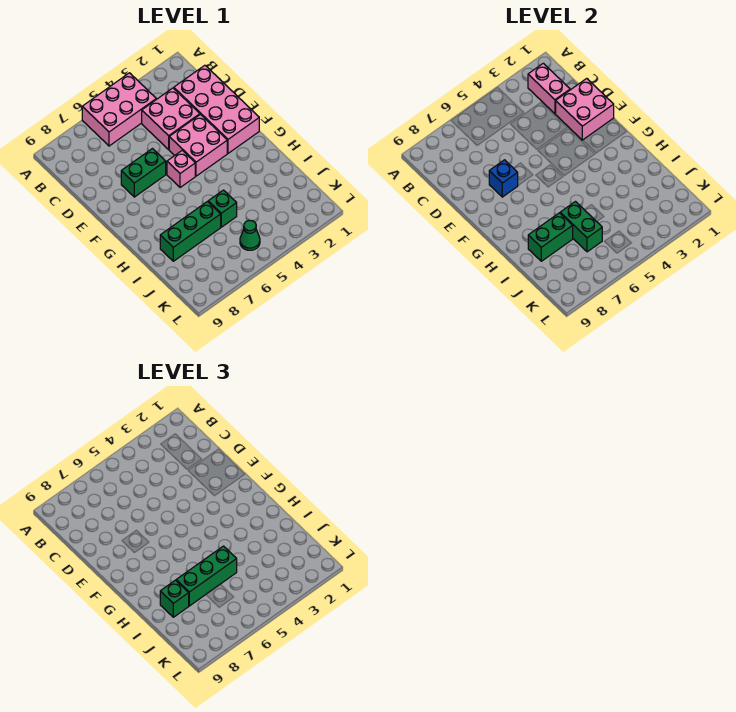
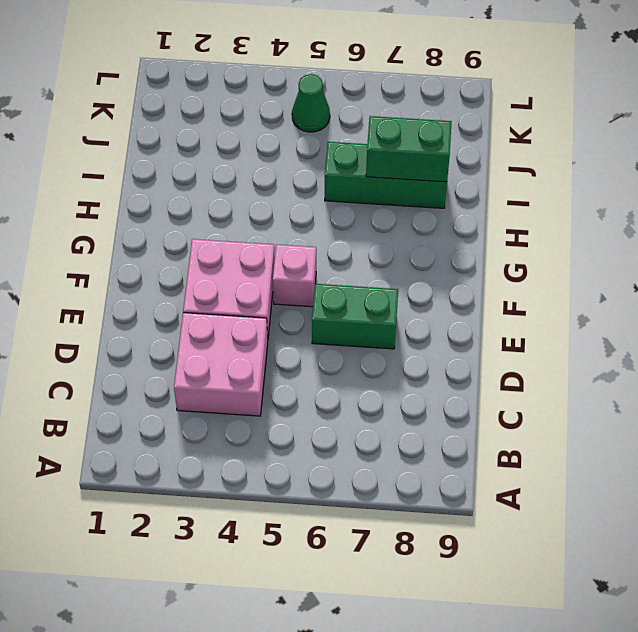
none -> pink brick A4:B6 level 1
none -> pink brick C1:F2 level 1
none -> green brick I5 level 1

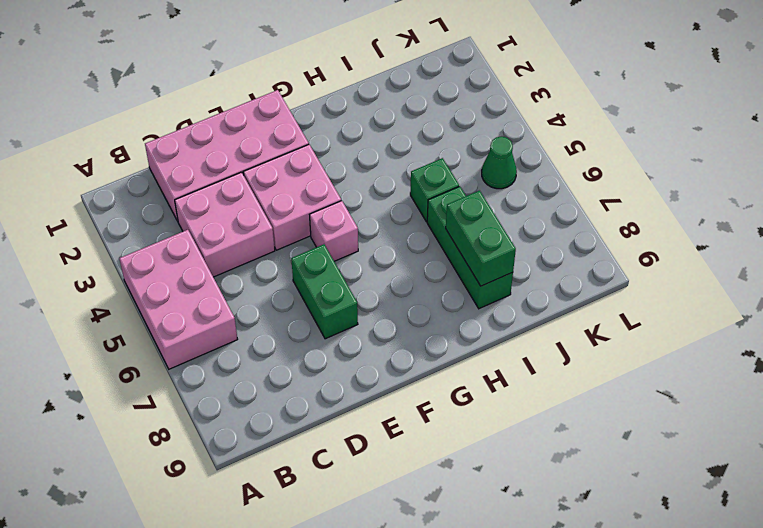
none -> pink brick B2:C2 level 2
none -> pink brick D1:E2 level 2
none -> blue brick E7 level 2

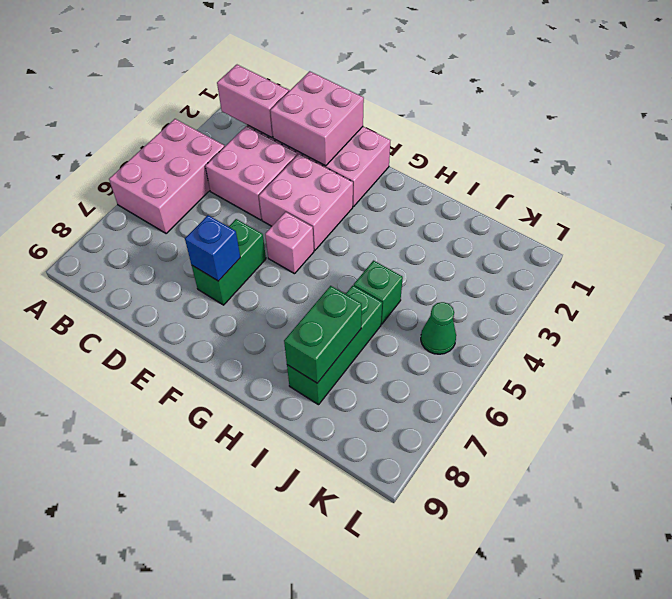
none -> green brick I6:J6 level 2
none -> green brick I5:I7 level 3
none -> green brick I8 level 3

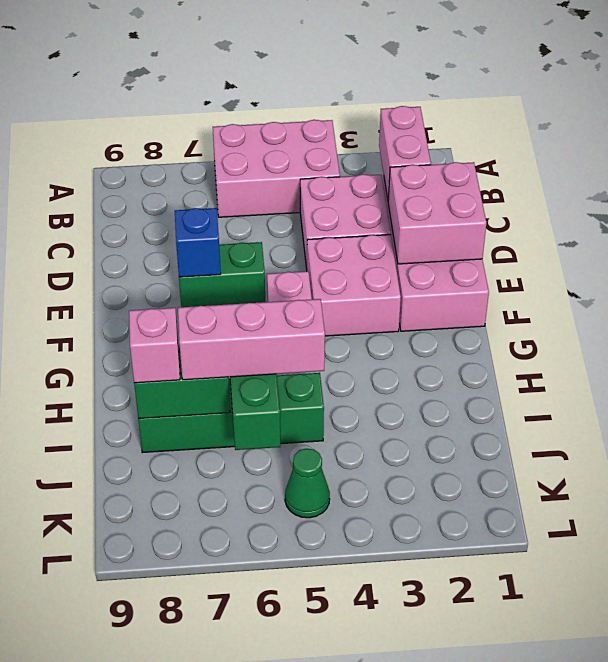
pink brick I5:I7 level 3 -> green brick I5:I7 level 3
pink brick I8 level 3 -> green brick I8 level 3

